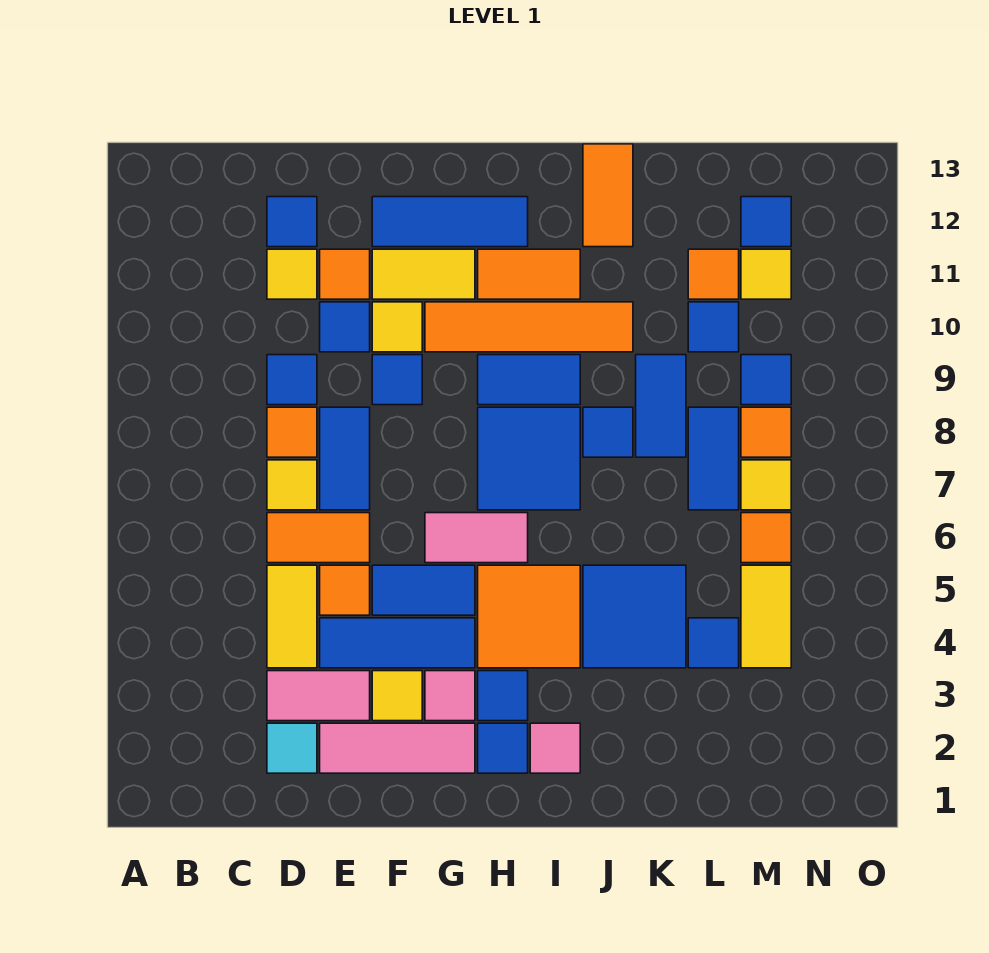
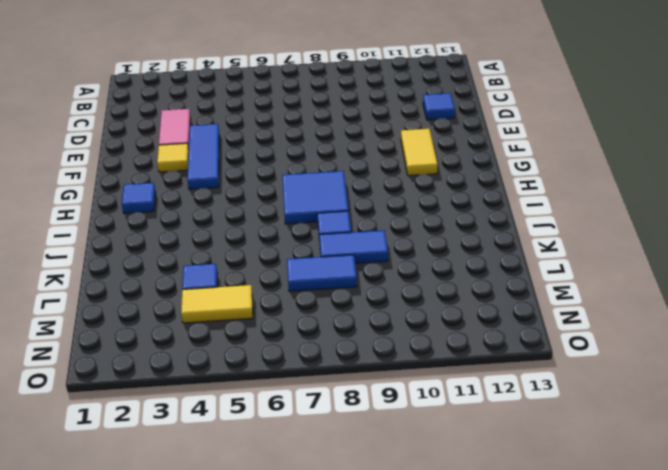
none -> cyan tile D2 level 1
none -> yellow tile D4:D5 level 1
none -> orange tile D6:E6 level 1
none -> yellow tile D7 level 1

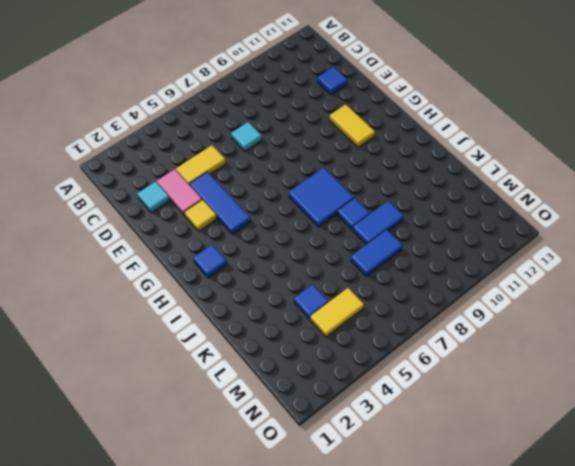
cyan tile D7 level 1 -> yellow tile D7 level 1
none -> orange tile D6:E6 level 1
none -> orange tile D8 level 1
none -> blue tile D9 level 1
none -> yellow tile D11 level 1

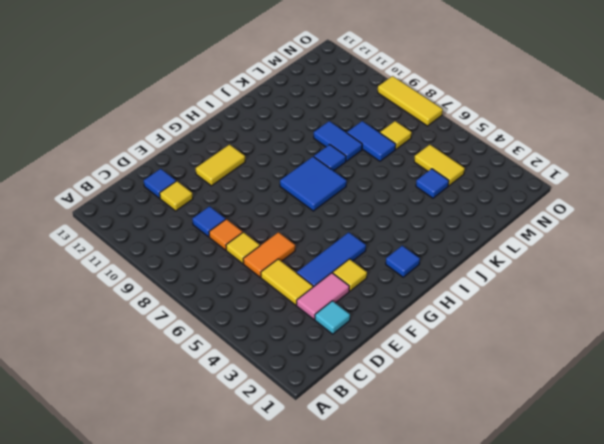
yellow tile O7:O9 level 1 -> none
none -> pink tile E2:G2 level 1
none -> orange tile E5 level 1
none -> blue tile E7:E8 level 1
none -> blue tile E10 level 1

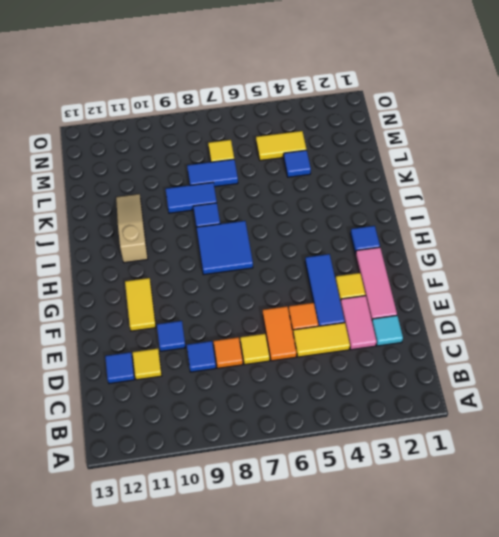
tan slope I11:K11 level 1 top I -> orange tile H11:I11 level 1
none -> blue tile E7:E8 level 1
none -> orange tile E11 level 1
none -> blue tile F5:G5 level 1
none -> blue tile F9 level 1

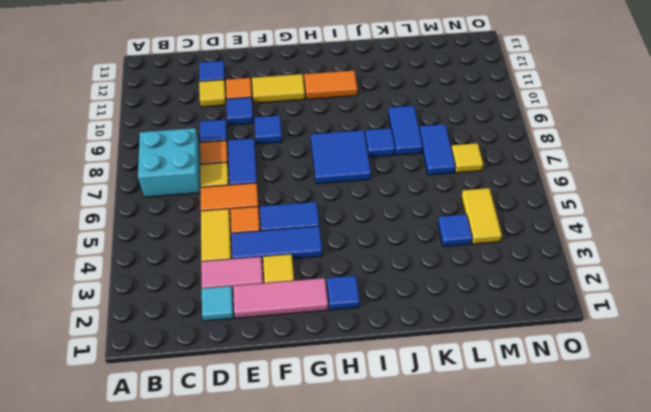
cyan brick B7:C8 level 1 -> none
none -> yellow tile F10 level 1
none -> blue tile F12:H12 level 1
none -> pink tile G3 level 1
none -> pink tile G6:H6 level 1

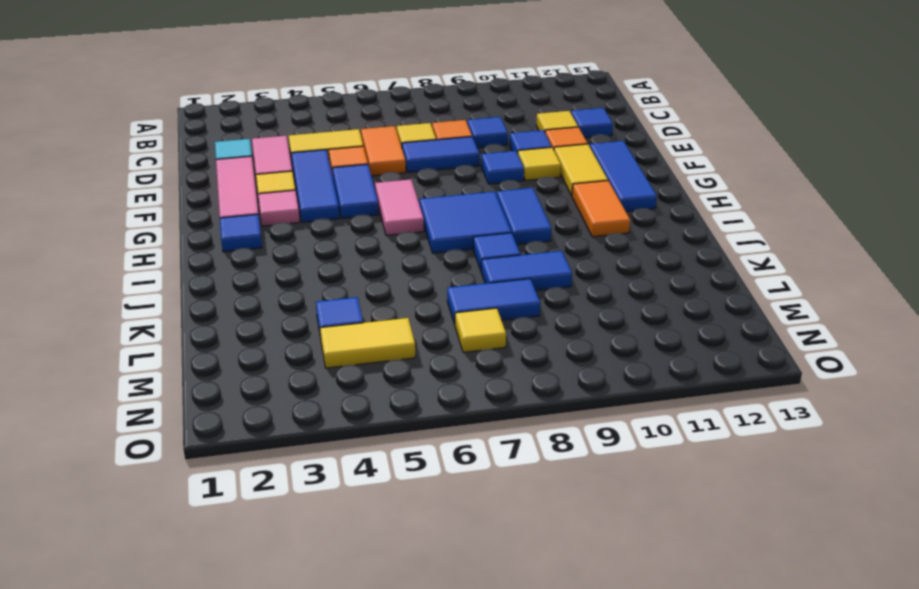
none -> orange tile G10:J10 level 1
none -> blue tile H3 level 1
none -> orange tile H4:I5 level 1
none -> pink tile I2 level 1

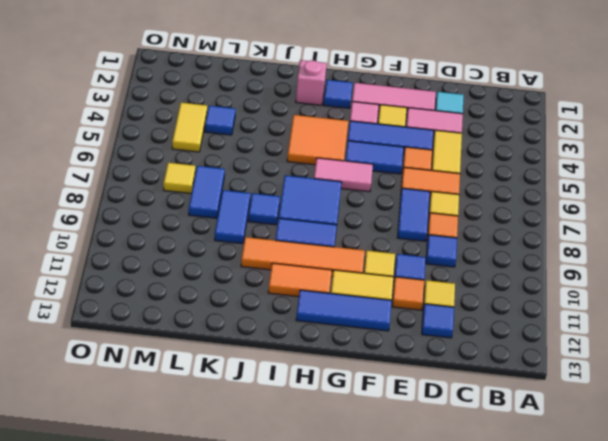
pink brick I2 level 1 -> pink tile I2 level 1
none -> blue tile F9 level 1
none -> blue tile H3 level 1
none -> blue tile J4:K5 level 1
none -> orange tile J12:J13 level 1

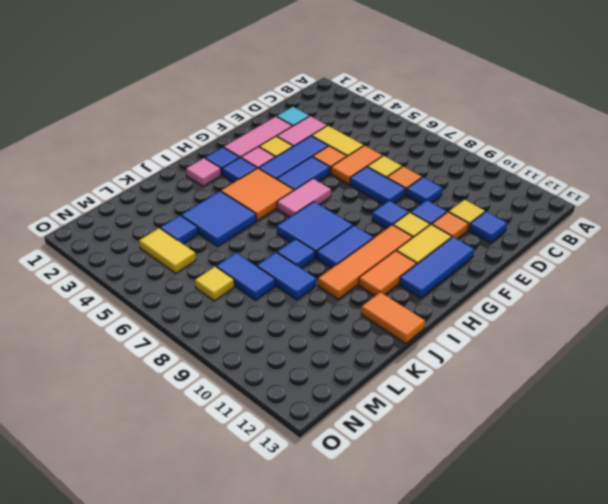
none -> blue tile L10 level 1
none -> orange tile L11 level 1
none -> orange tile M6 level 1
none -> orange tile M8 level 1

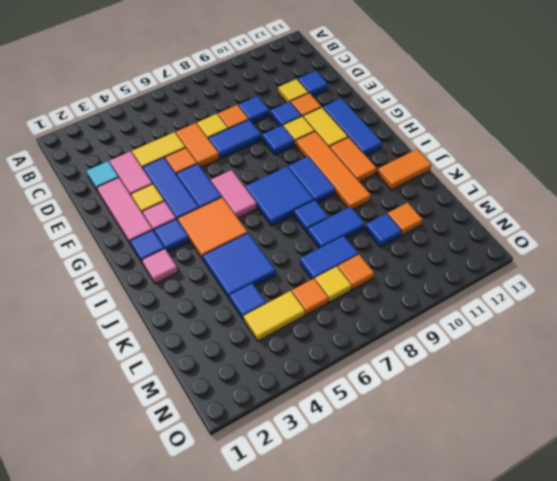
none -> blue tile M9 level 1
none -> yellow tile M11 level 1
none -> blue tile M12 level 1

